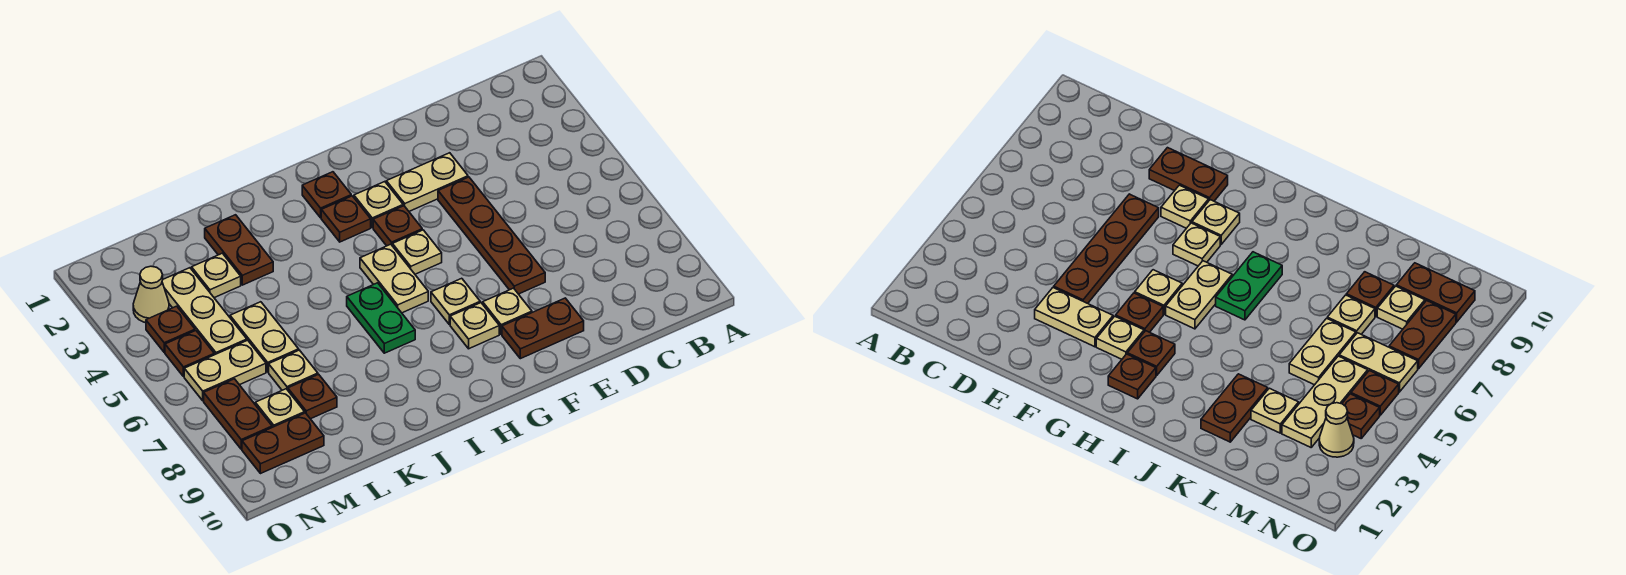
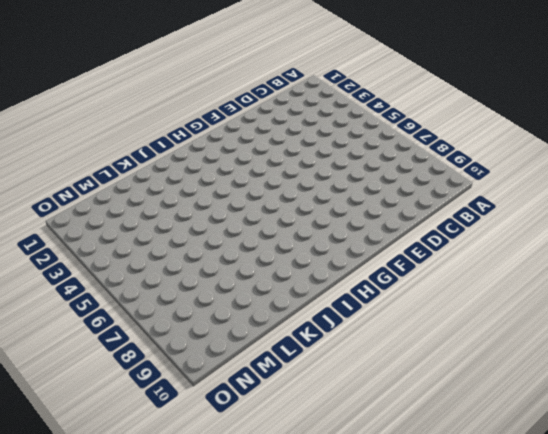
none -> tan plate E3:F3 level 1
none -> brown plate E4:E7 level 1
none -> brown plate E9:F9 level 1

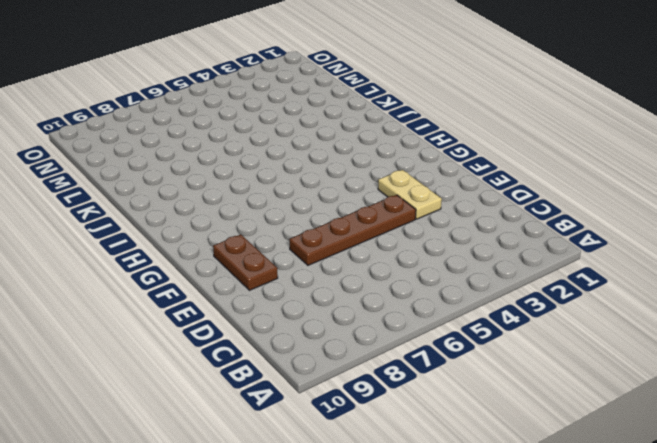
none -> tan plate F8 level 1
none -> tan plate G3 level 1
none -> brown plate G4 level 1

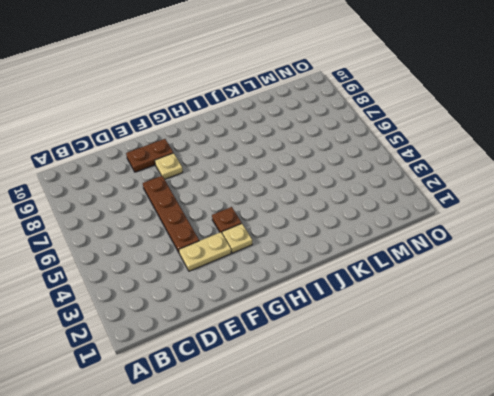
none -> tan plate G5 level 1
none -> tan plate G7 level 1
none -> tan plate G8 level 1

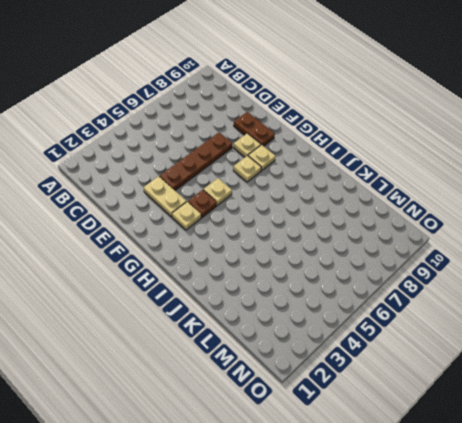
none -> brown plate H2 level 1
none -> brown plate H3 level 1
none -> tan plate H5:H6 level 1

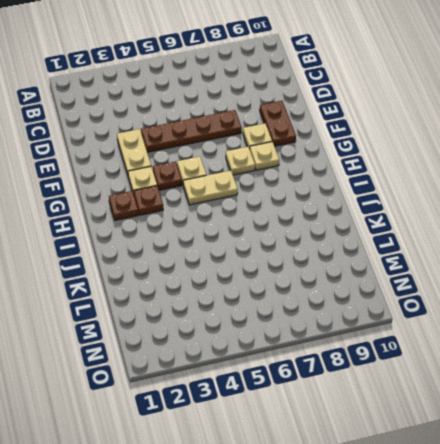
none -> green plate I6:I7 level 1
none -> brown plate K2:K3 level 1
none -> tan plate L3 level 1

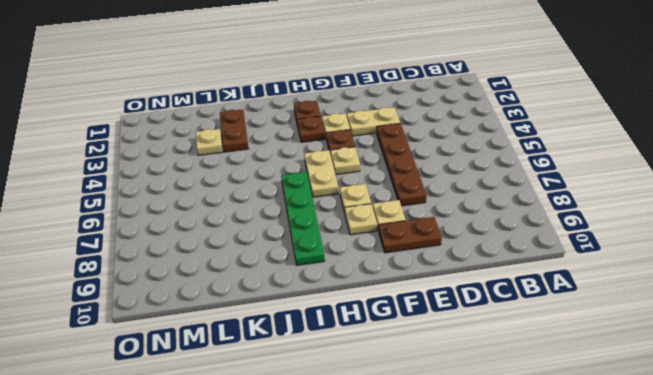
green plate I6:I9 level 1 -> green plate I6:I7 level 1
none -> tan plate L5:L6 level 1
none -> tan plate L7 level 1
none -> brown plate L8 level 1

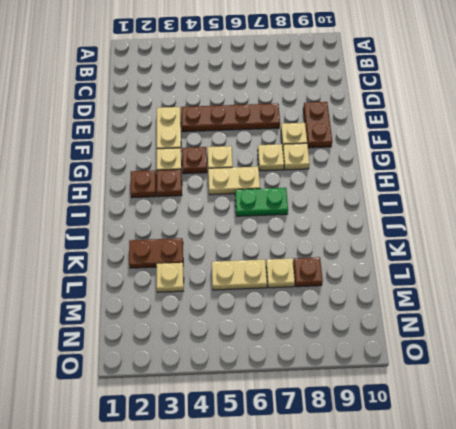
none -> tan plate M3:M5 level 1
none -> tan plate M6:N6 level 1
none -> tan plate M8 level 1

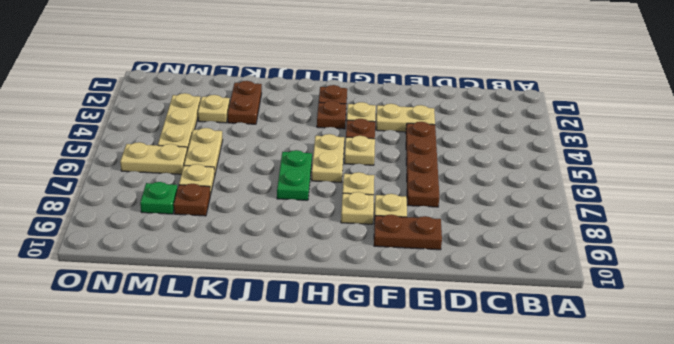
green plate M8 level 1 -> tan plate M8 level 1
none -> brown plate M9:N9 level 1
none -> tan cone N3 level 1
none -> brown plate N4 level 1

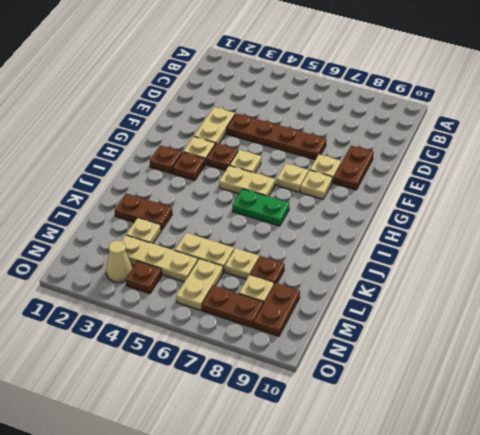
none -> brown plate N5 level 1

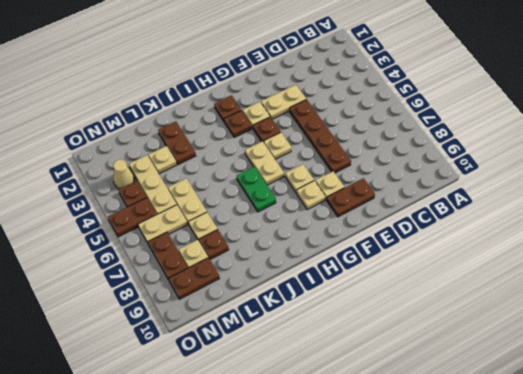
brown plate N5:O5 level 1 -> brown plate N5 level 1

